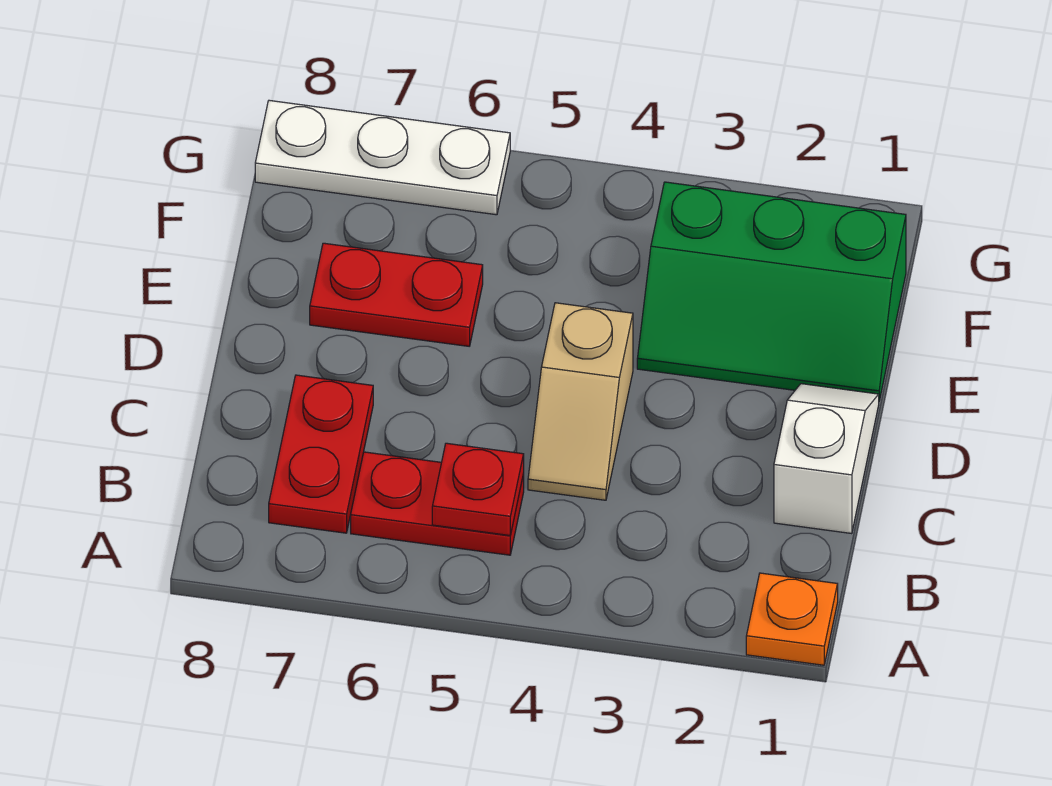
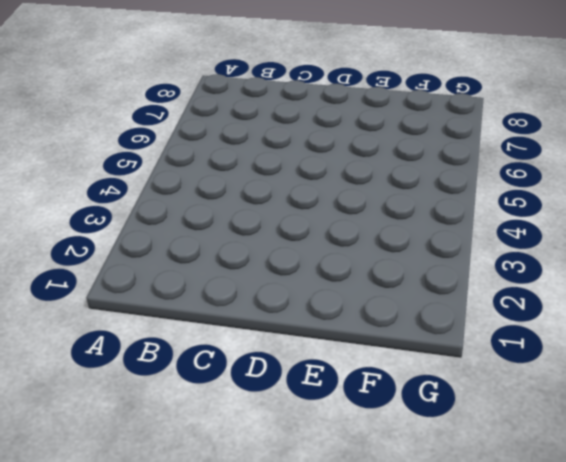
none -> orange plate A1 level 1
none -> red plate B5:B6 level 1

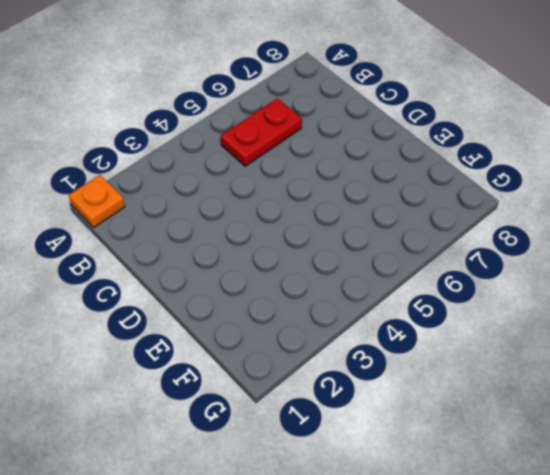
none -> red plate B7:C7 level 1
none -> white slope C1:D1 level 1 top C

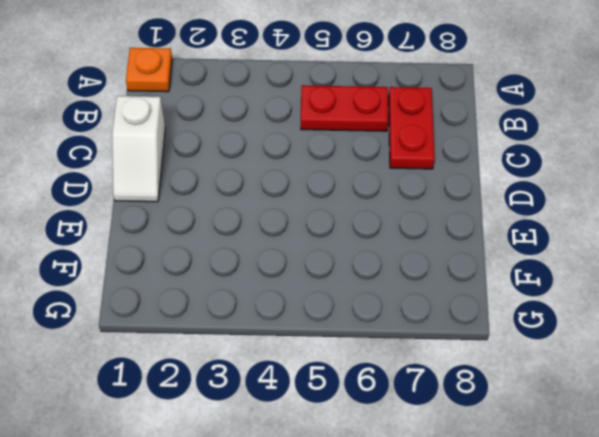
none -> tan slope C4:D4 level 1 top D
none -> green slope E1:F3 level 1 top F

